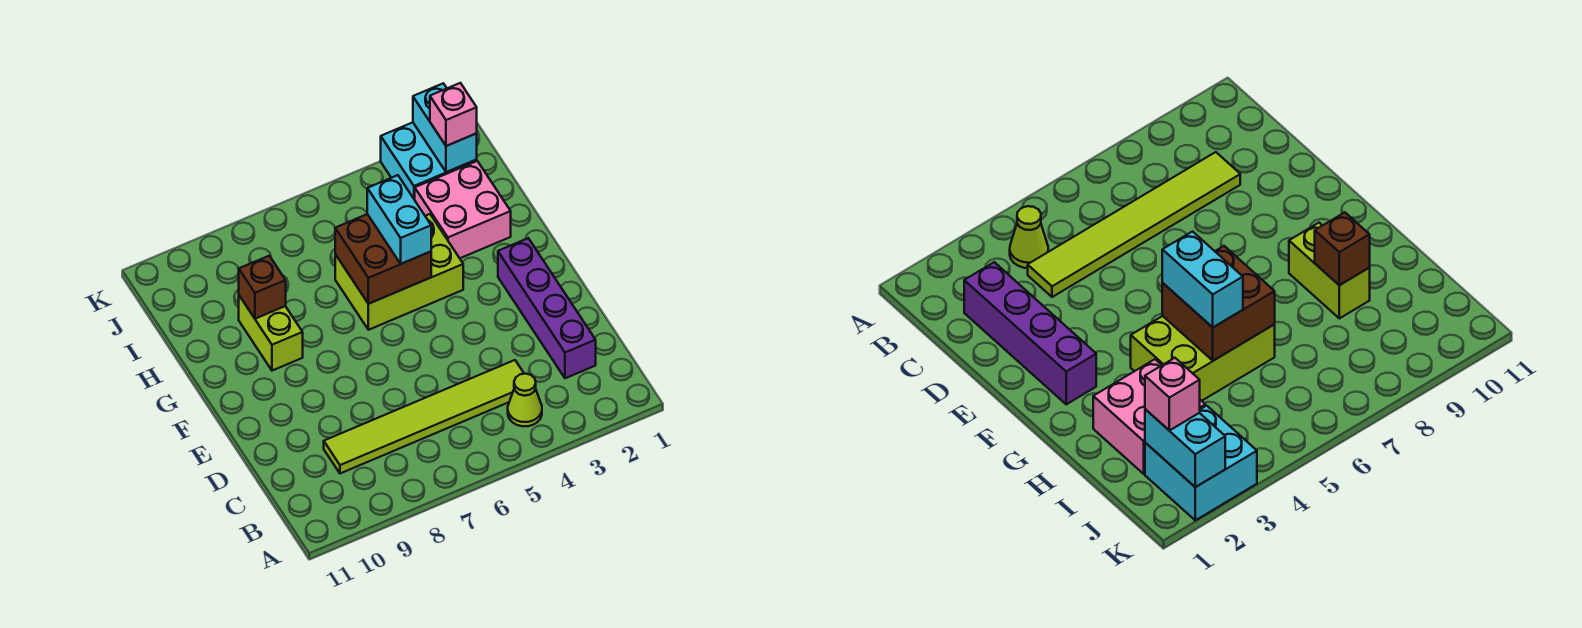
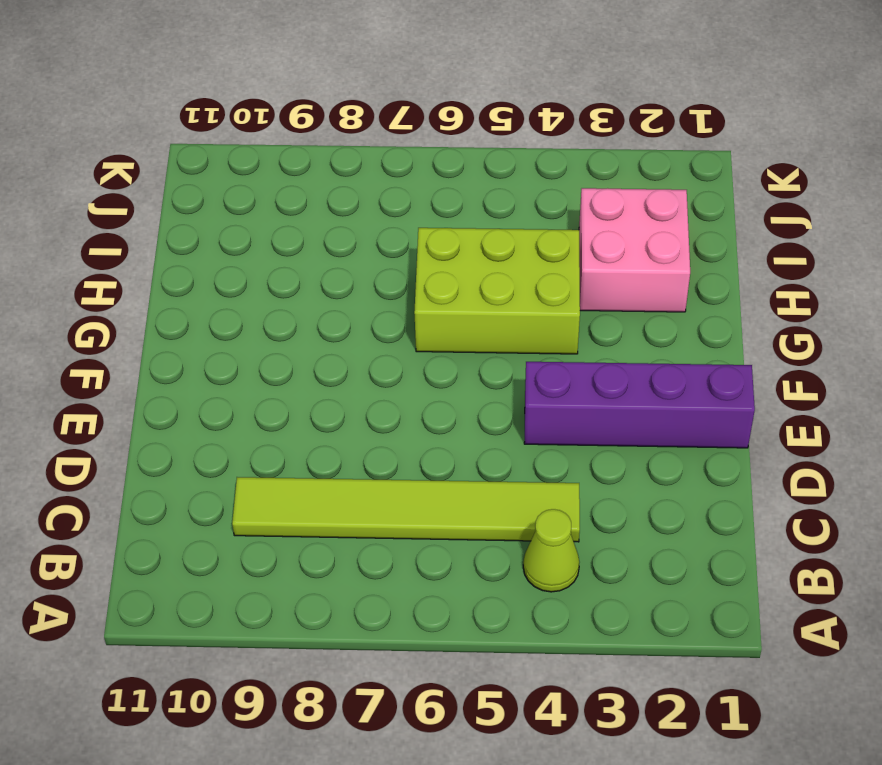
purple brick E1:E4 level 1 -> purple brick C2:F2 level 1
none -> lime brick G9:H9 level 1
none -> cyan brick J2:K3 level 1
none -> brown brick G5:H6 level 2

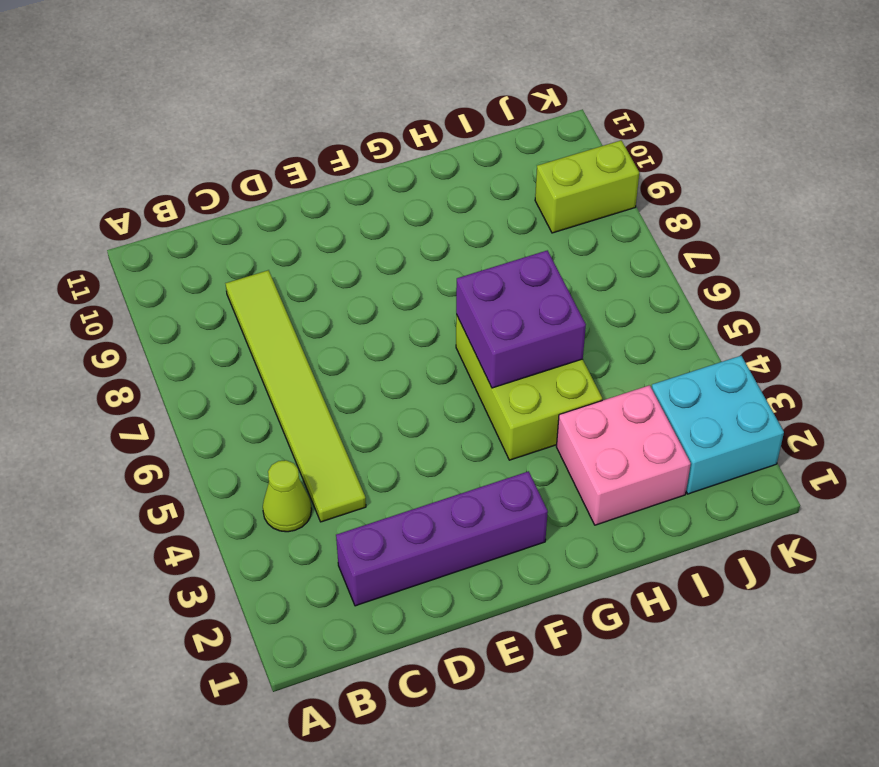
purple brick G5:H6 level 2 -> brown brick G5:H6 level 2
lime brick J9:K9 level 1 -> lime brick G9:H9 level 1
none -> brown brick H9 level 2
none -> cyan brick J2:K2 level 2
none -> cyan brick G5:H5 level 3

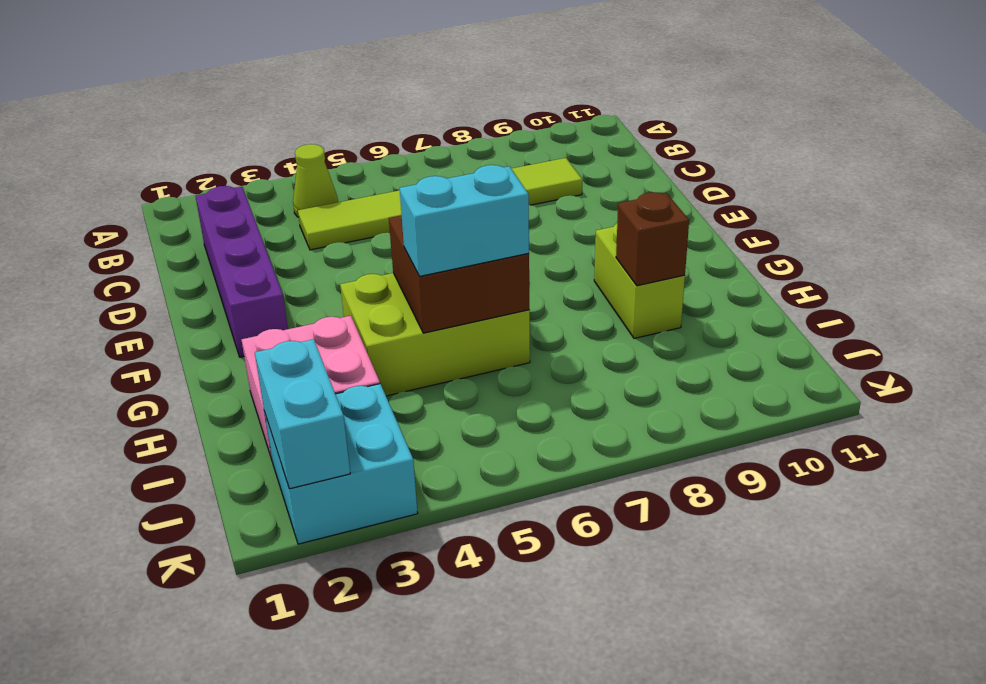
cyan brick H5:H6 level 3 -> cyan brick G5:H5 level 3
none -> pink brick J2 level 3

